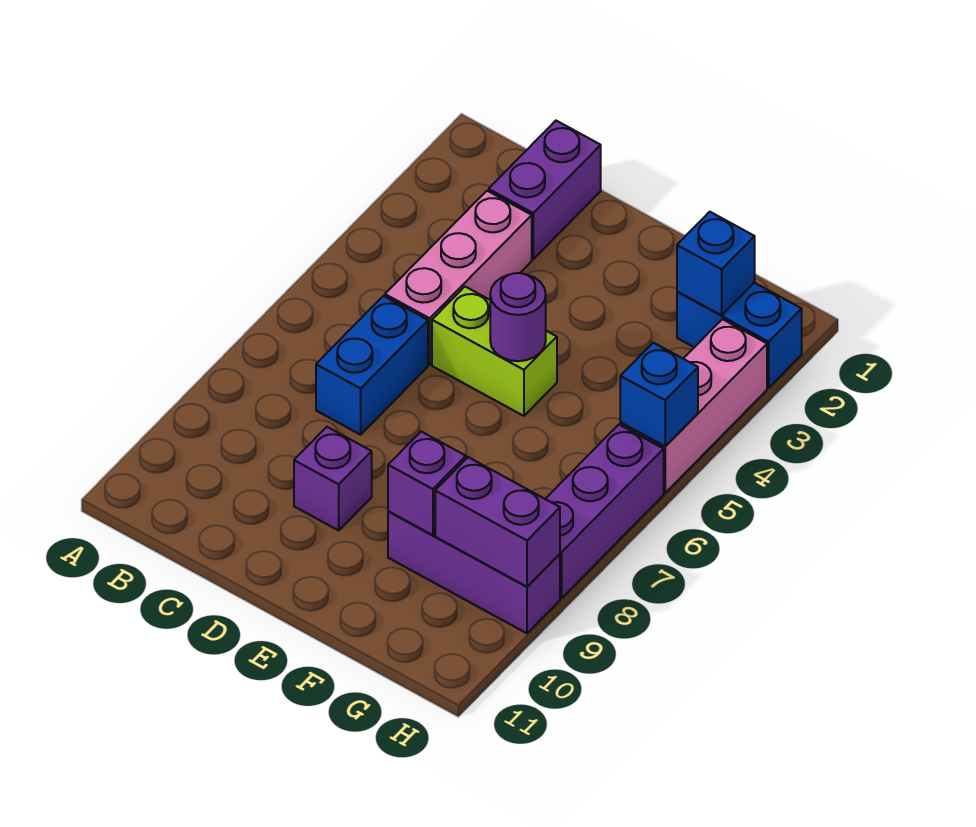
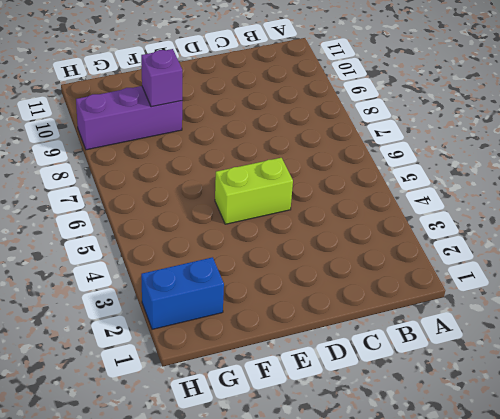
none -> purple brick C1:C2 level 1
none -> pink brick C3:C5 level 1
none -> blue brick C6:C7 level 1

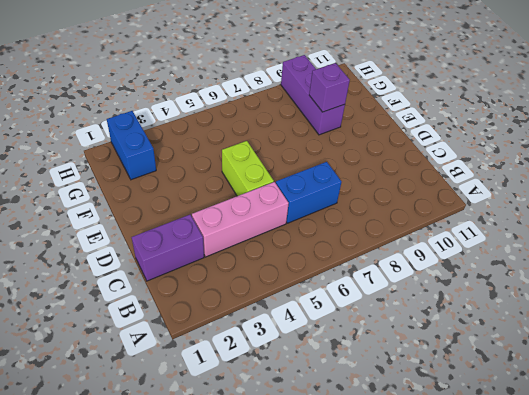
none -> purple brick D9 level 1
none -> pink brick H3:H5 level 1
none -> purple brick H6:H8 level 1

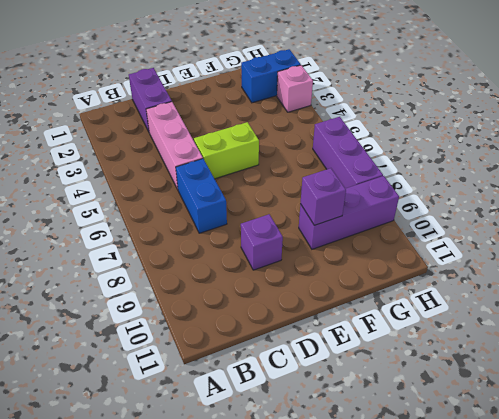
pink brick H3 level 1 -> pink brick H3:H5 level 1
none -> purple round brick E5 level 2
none -> blue brick G2 level 2
none -> purple brick G9:H9 level 2

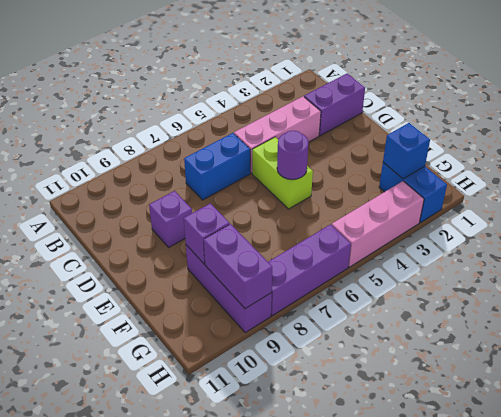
none -> blue brick H5 level 2

